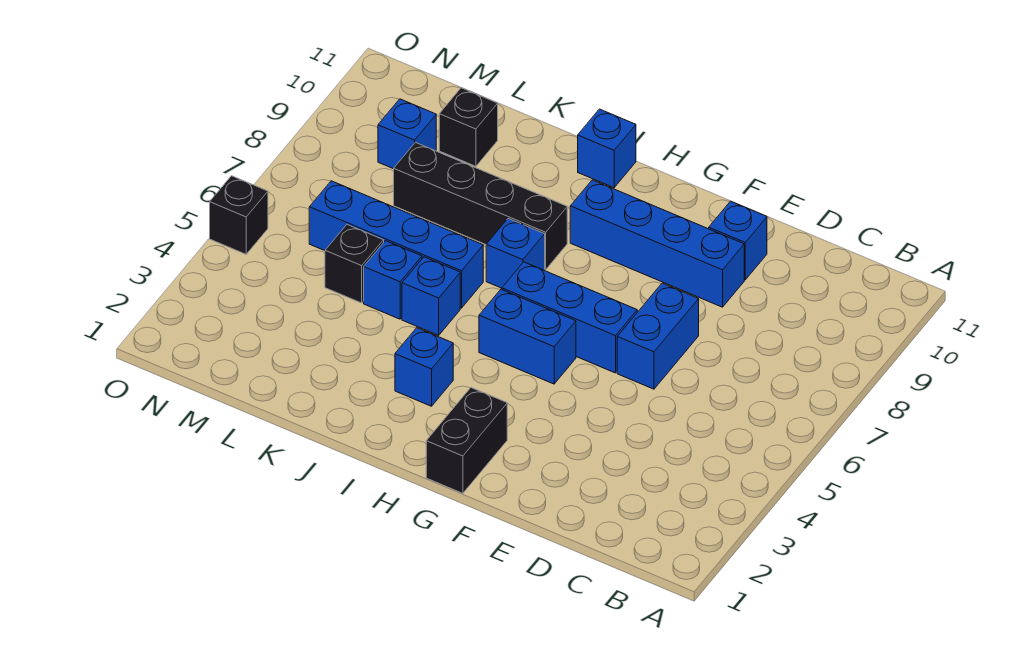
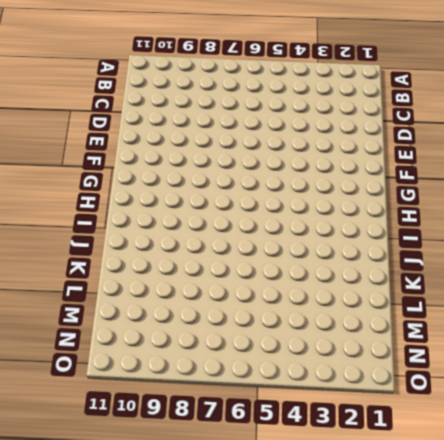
none -> blue brick E6:E7 level 1
none -> blue brick E9:H9 level 1
none -> blue brick E10 level 1

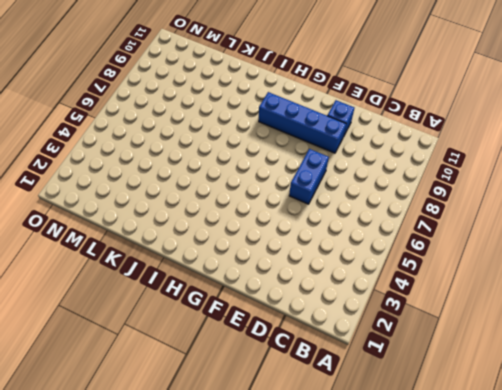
none -> blue brick F6:H6 level 1
none -> black brick G1:G2 level 1
none -> blue brick G5:H5 level 1

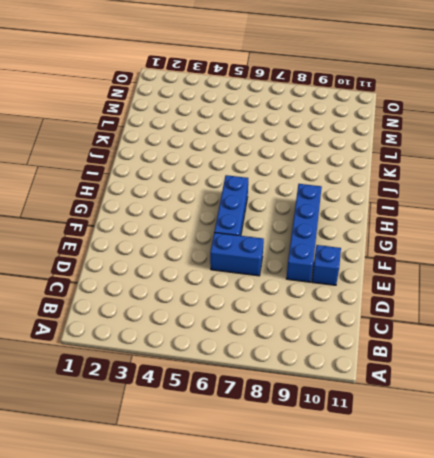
none -> black brick G1:G2 level 1
none -> blue brick G5:H5 level 1
none -> blue brick I3 level 1

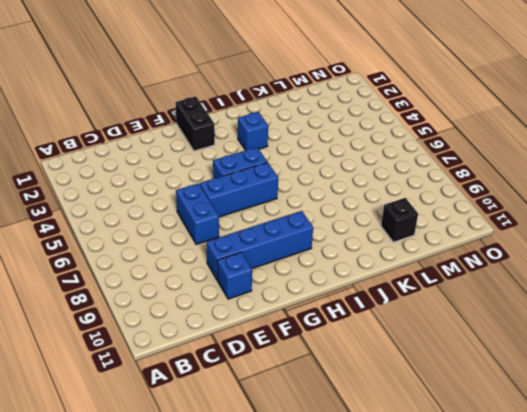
none -> blue brick I7 level 1
none -> black brick I8:L8 level 1
none -> blue brick I11 level 1

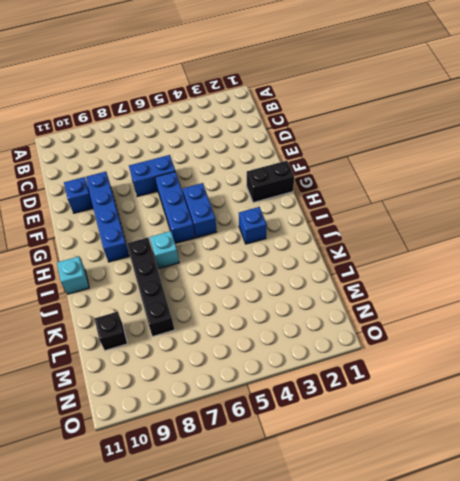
cyan brick I7 level 1 -> blue brick I7 level 1
cyan brick I11 level 1 -> blue brick I11 level 1
none -> blue brick J5 level 1
none -> blue brick J6:M6 level 1
none -> blue brick K5 level 1

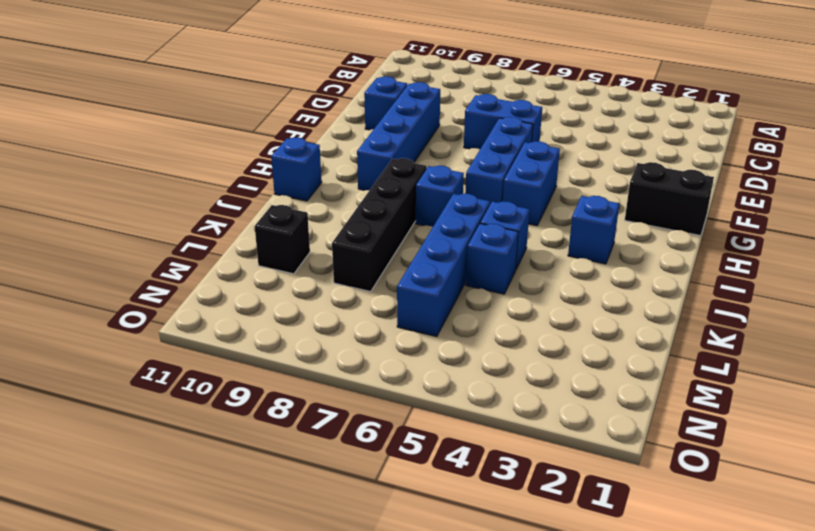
none -> black brick L5 level 1
none -> blue brick M9 level 1
none -> black brick O5 level 1

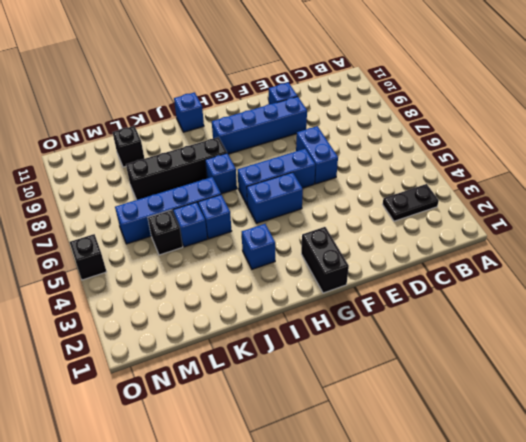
black plate B3:C3 level 1 -> none
none -> blue brick M9 level 1

